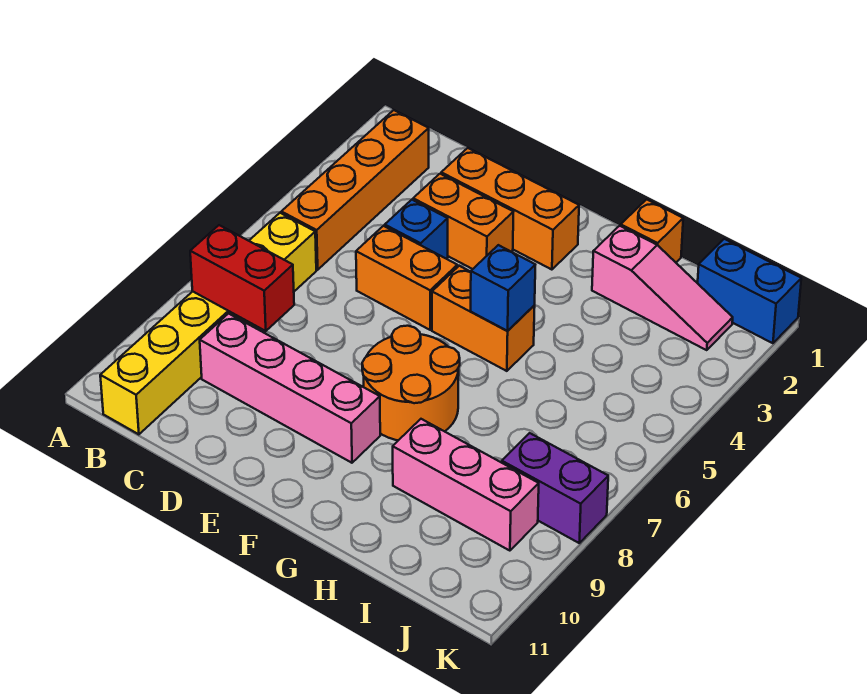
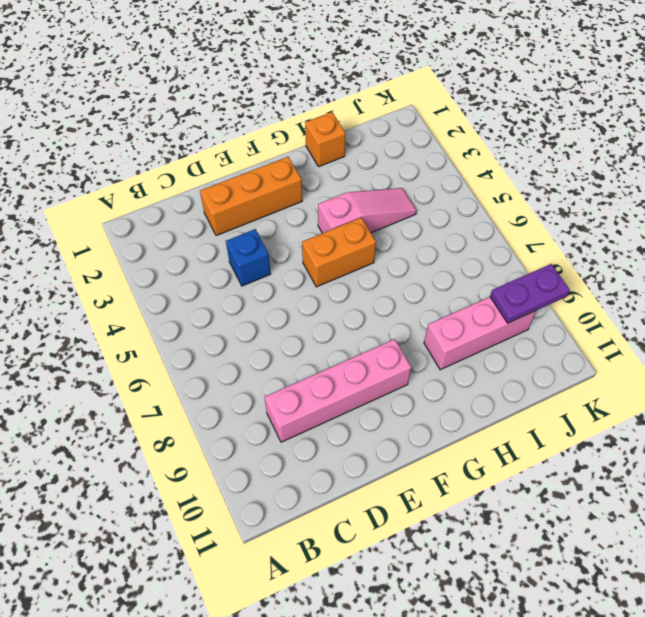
pink slope G4:I4 level 1 top G -> pink slope H2:J2 level 1 top H
purple plate J9:K9 level 2 -> none
none -> orange brick B2:B5 level 1
none -> yellow brick B6:B11 level 1
none -> orange brick D3:E3 level 1

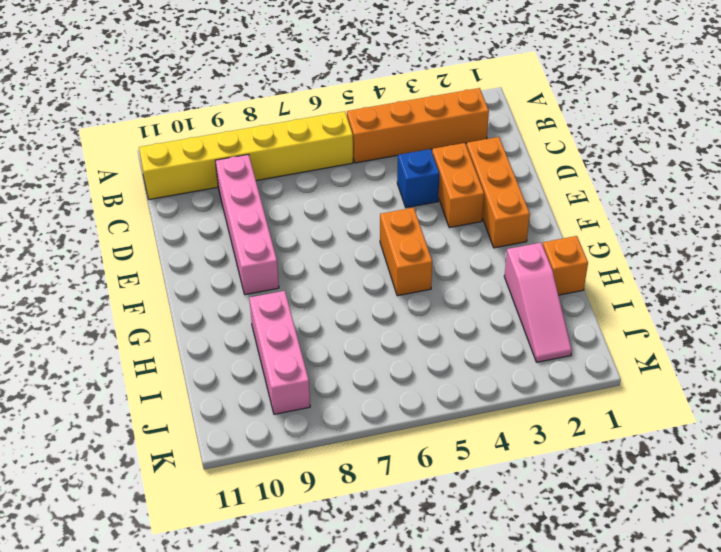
none -> orange brick D5:E5 level 1
none -> orange round brick F7:G8 level 1
none -> blue brick J1:K1 level 1

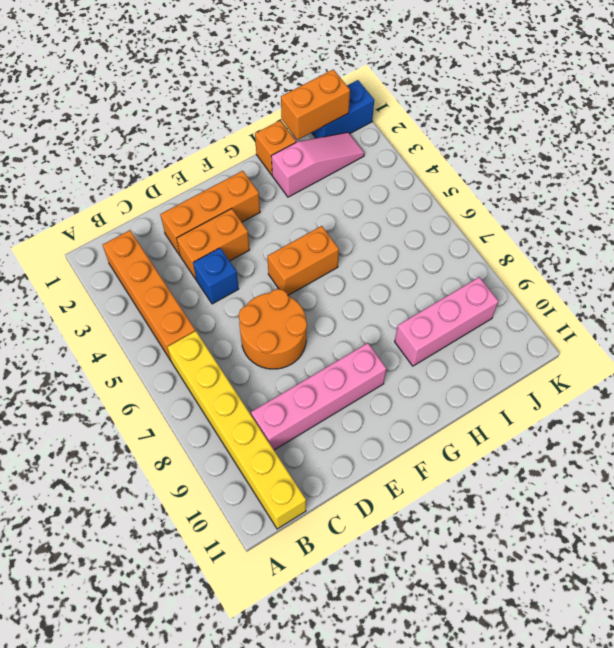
orange round brick D6:E7 level 1 -> orange round brick F7:G8 level 1
orange brick I1:J1 level 2 -> orange brick D5:E5 level 1
none -> purple brick J8:K8 level 1
none -> red brick B8:C8 level 2
none -> blue brick G5 level 2

